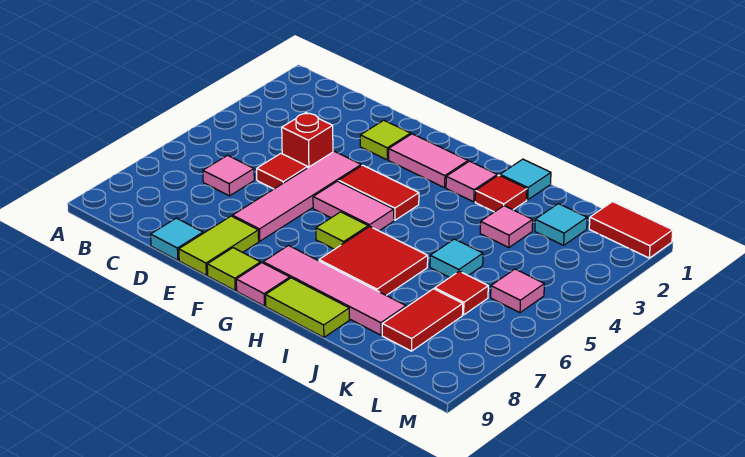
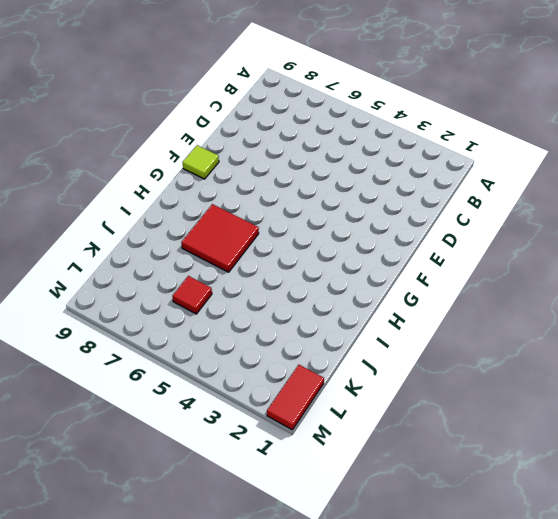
none -> pink tile C6 level 1
none -> red brick D4 level 1
none -> red tile D5 level 1

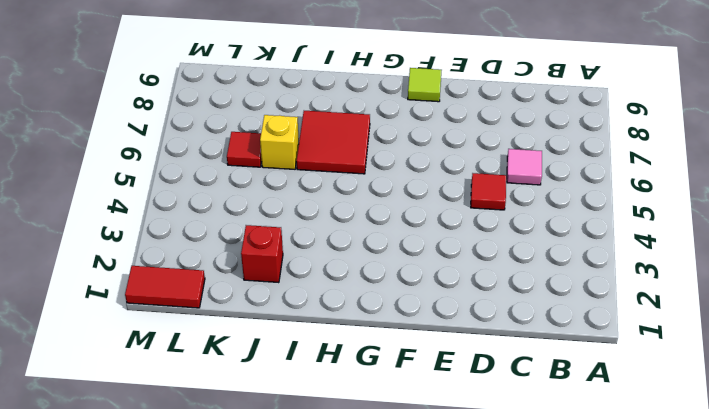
red brick J2 level 1 -> red brick D4 level 1
yellow brick J6 level 1 -> none
none -> cyan tile D9 level 1
none -> lime tile E2 level 1
none -> pink tile E4:E7 level 1

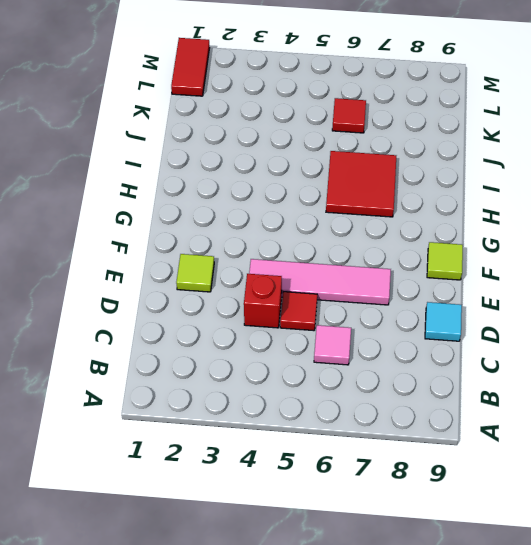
none -> lime tile E8:E9 level 1
none -> pink tile F2:G2 level 1
none -> red tile F4:G4 level 1

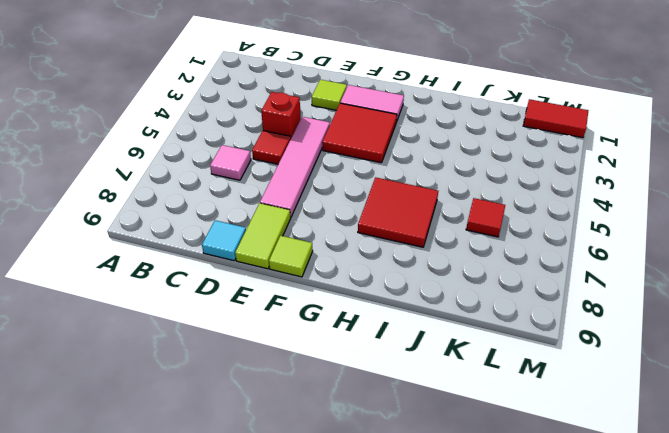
red tile F3:G4 level 1 -> red tile F4:G4 level 1
none -> pink tile F5:G5 level 1
none -> lime tile G6 level 1
none -> pink tile G8:J8 level 1

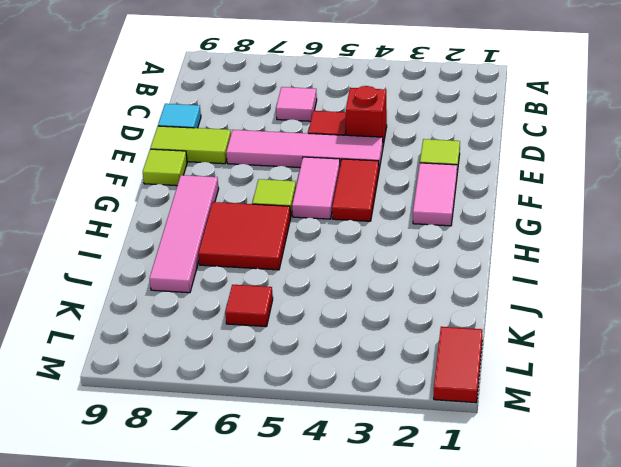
none -> pink tile G9 level 1
none -> pink tile H2 level 1
none -> lime tile H9:I9 level 1

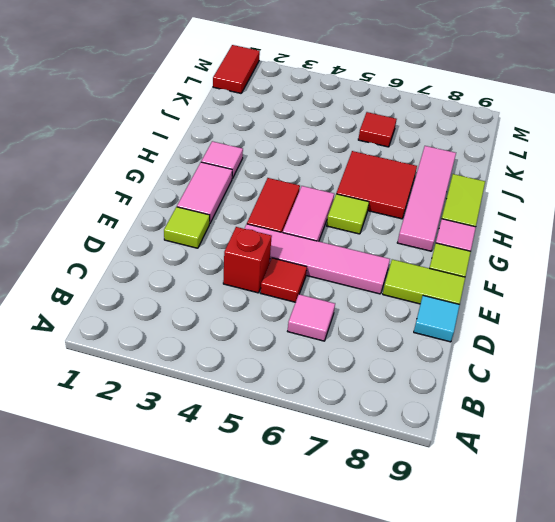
none -> cyan tile I1 level 1
none -> red tile I2 level 1
none -> pink tile J3 level 1

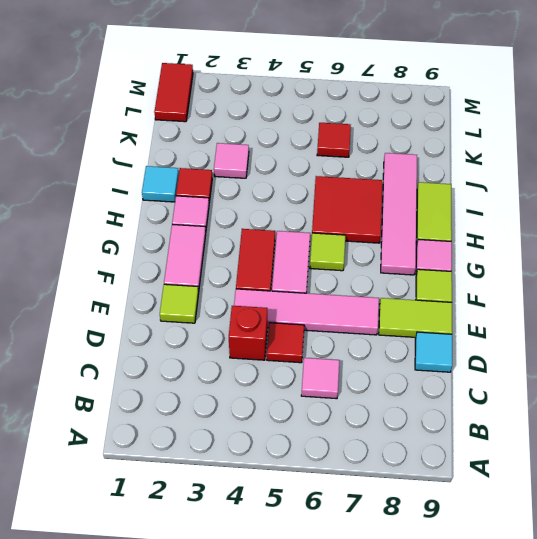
none -> cyan tile J5 level 1
none -> cyan tile K2 level 1
none -> red tile K7:K8 level 1

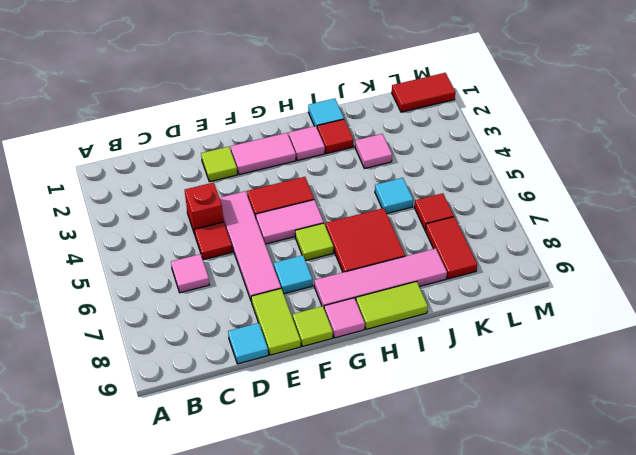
cyan tile F7 level 1 -> cyan tile K2 level 1
none -> pink tile L5 level 1

